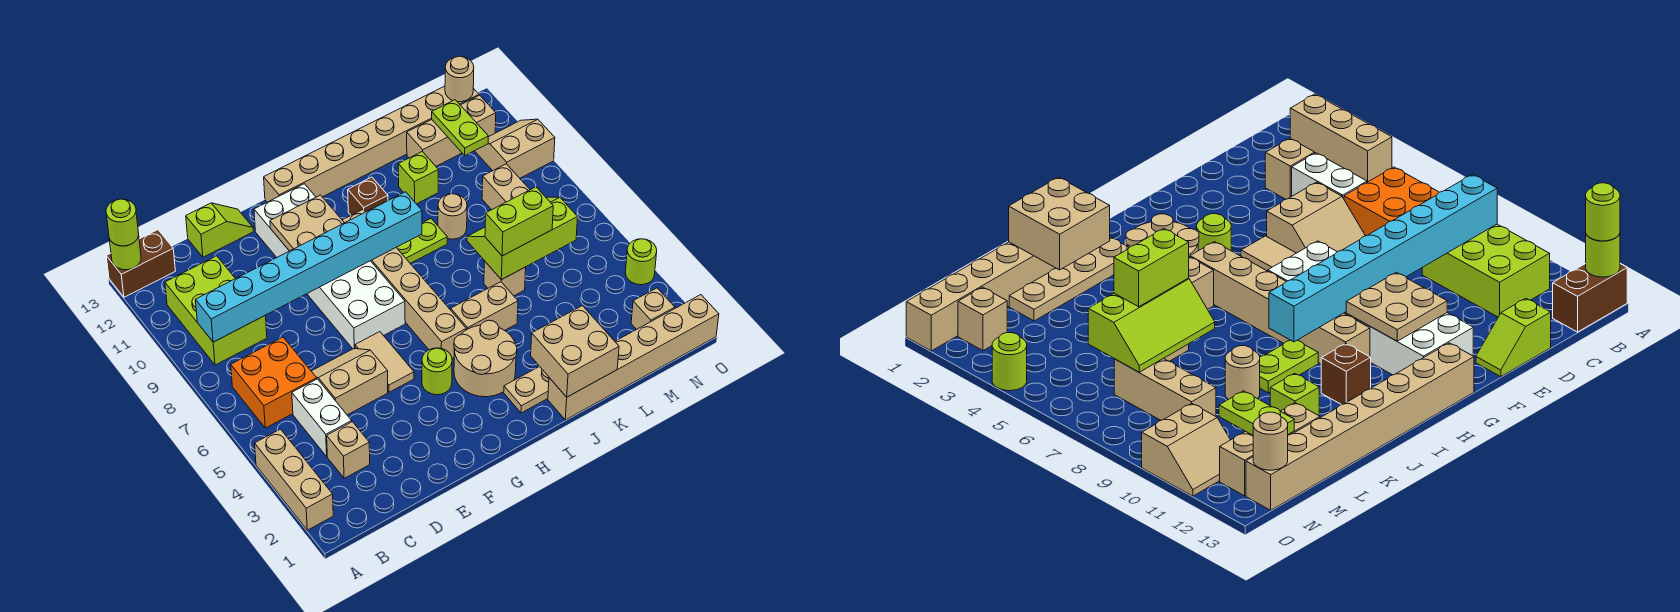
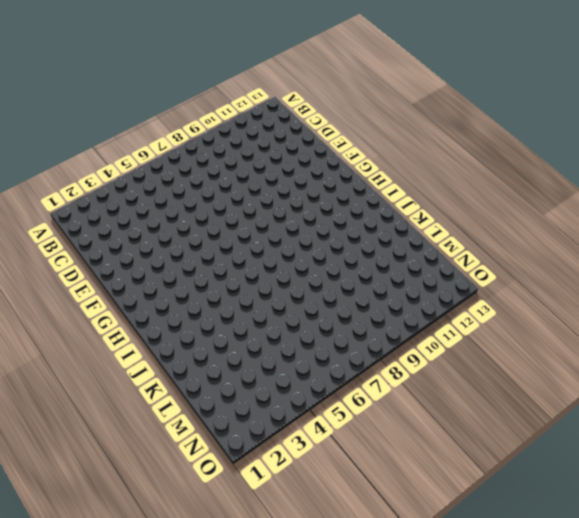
none -> tan brick A2:A4 level 1
none -> brown brick A13:B13 level 1
none -> orange brick B6:C7 level 1
none -> lime brick B9:C11 level 1

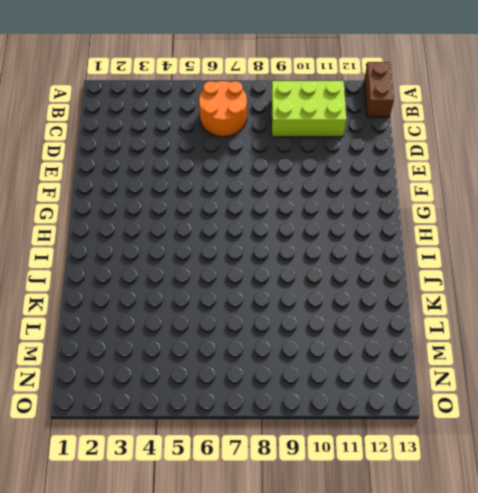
orange round brick B6:C7 level 1 -> orange brick B6:C7 level 1
none -> tan brick A2:A4 level 1
none -> tan brick C3 level 1
none -> white brick C4:C5 level 1
none -> tan slope D5:E6 level 1 top 5

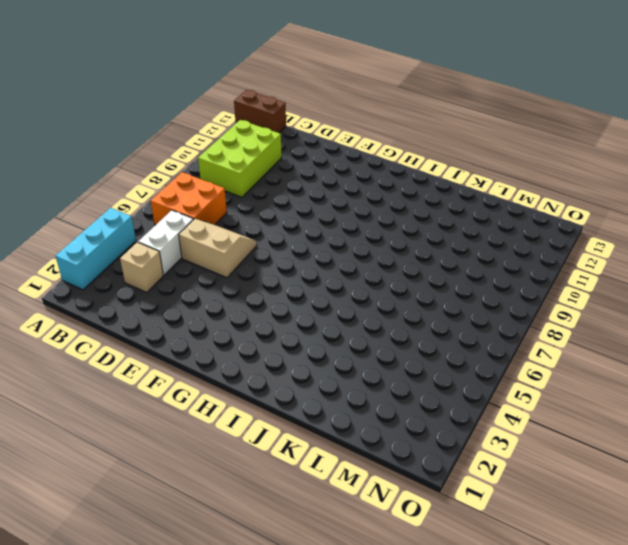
cyan brick A2:A4 level 1 -> tan brick A2:A4 level 1
none -> lime slope D13:E13 level 1 top D
none -> tan tile F5:F6 level 1
none -> white brick F7:G12 level 1
none -> lime round brick G4 level 1

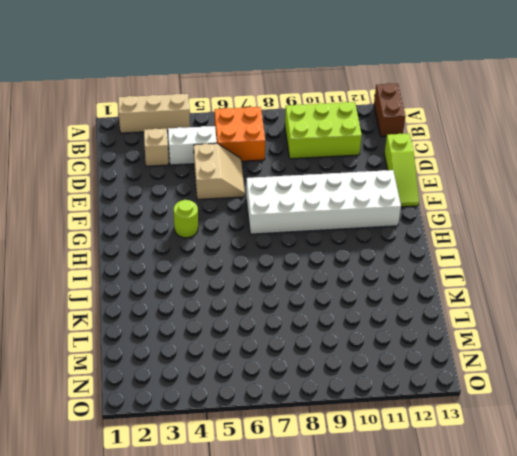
lime slope D13:F13 level 1 top D -> lime slope D13:E13 level 1 top D
none -> tan tile F5:F6 level 1
none -> tan brick G13:N13 level 1
none -> tan round brick H3:I4 level 1
none -> tan brick H5:H10 level 1

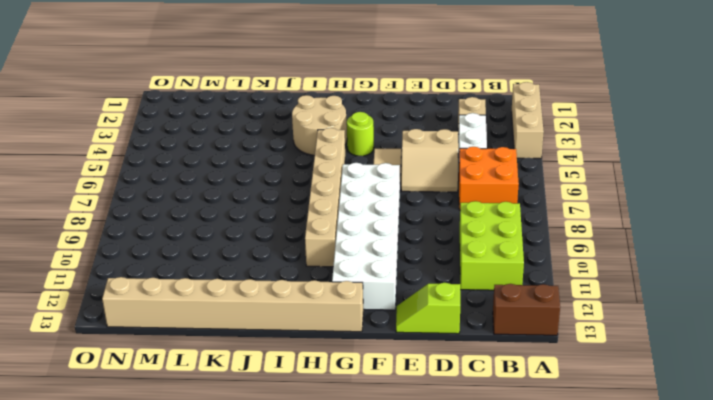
none -> tan plate I2:L2 level 1
none -> tan brick I5:J5 level 1
none -> lime plate I9:J9 level 1
none -> brown brick I11 level 1

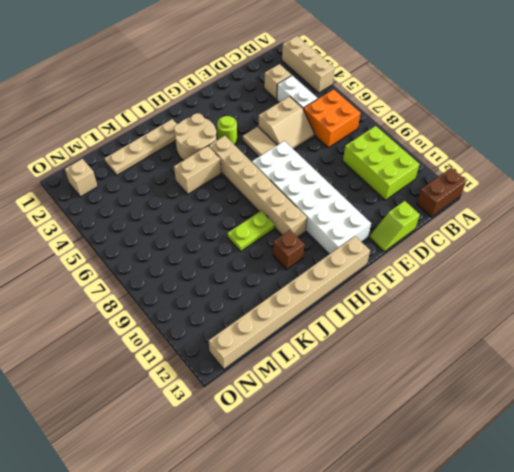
none -> tan brick J1:O1 level 1
none -> tan brick K6 level 1
none -> tan round brick K9 level 1
none -> lime brick K11 level 1

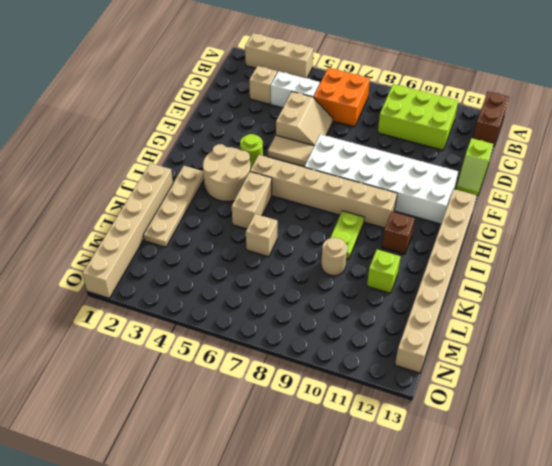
none -> tan brick L12:N12 level 1
none -> tan brick M7:M9 level 1
none -> tan brick N2 level 1
none -> tan slope N10:O11 level 1 top 10

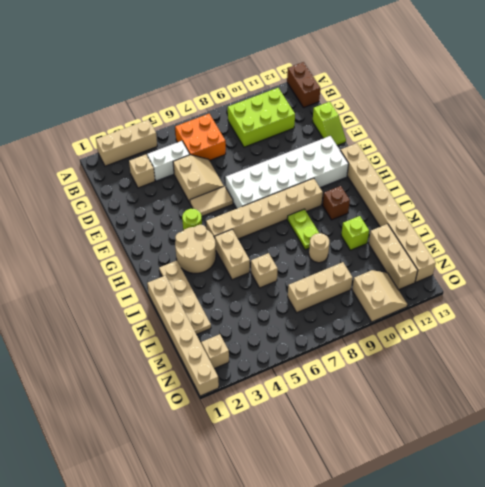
none -> lime round brick O4 level 1
none -> lime round brick A13 level 2
none -> cyan brick B9:I9 level 2
none -> tan plate F10:G11 level 2

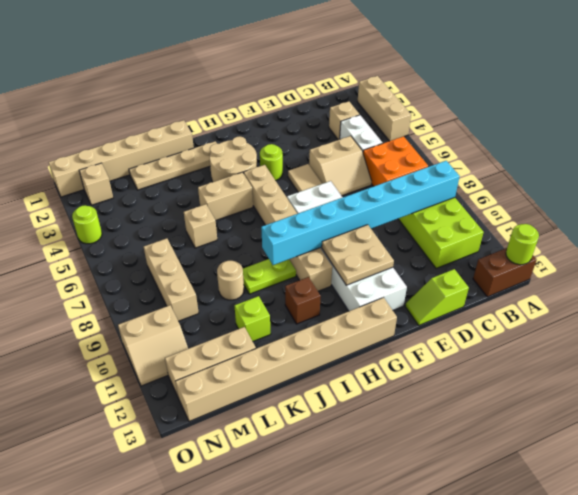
none -> tan brick J1:K2 level 2
none -> lime slope K6:M7 level 2 top 6
none -> lime plate M11:M12 level 2
none -> tan round brick N13 level 2

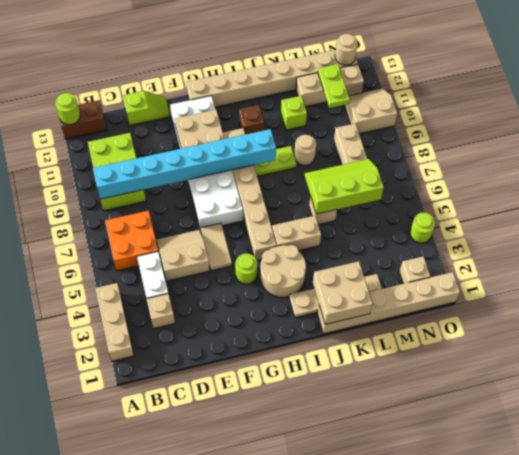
none -> lime round brick A13 level 3
none -> lime brick K6:L6 level 3

